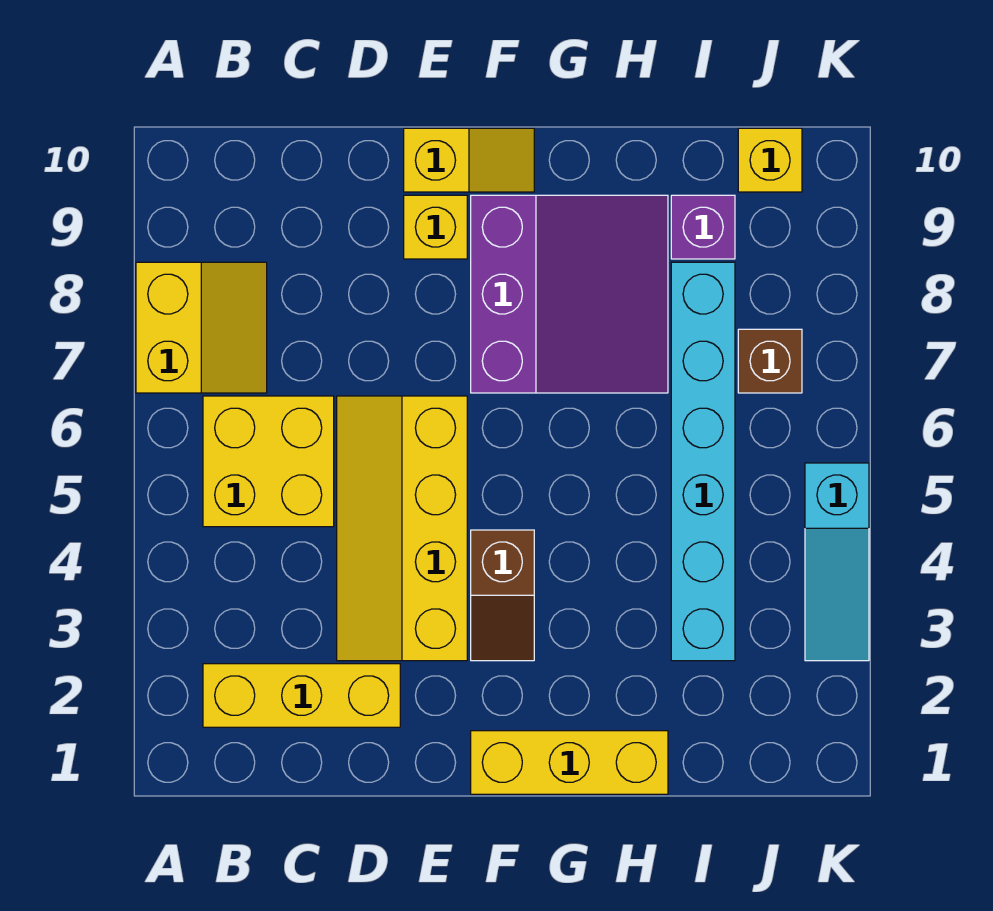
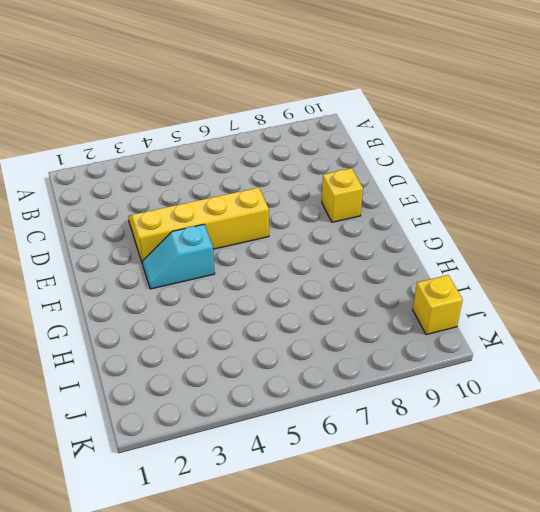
cyan slope F3:F4 level 1 top 4 -> brown slope F3:F4 level 1 top 4
none -> yellow slope A7:B8 level 1 top A
none -> yellow brick B2:D2 level 1
none -> yellow brick B5:C6 level 1

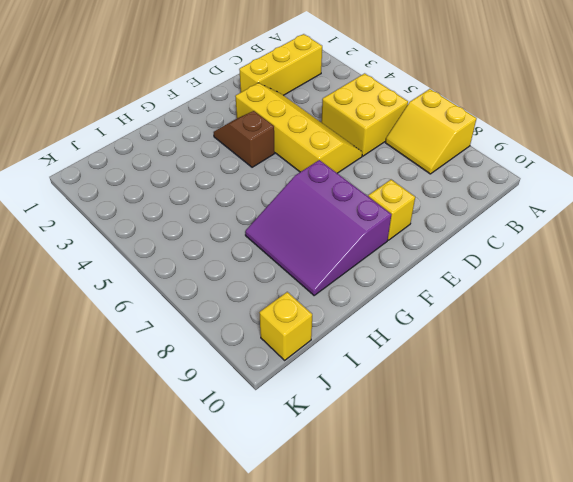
none -> yellow slope E10:F10 level 1 top E
none -> yellow brick F1:H1 level 1
none -> cyan brick I3:I8 level 1

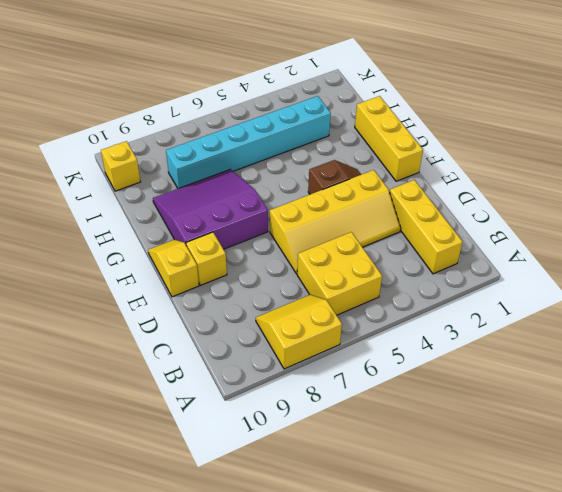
none -> purple brick I9 level 1
none -> brown brick J7 level 1
none -> cyan slope K3:K5 level 1 top 5

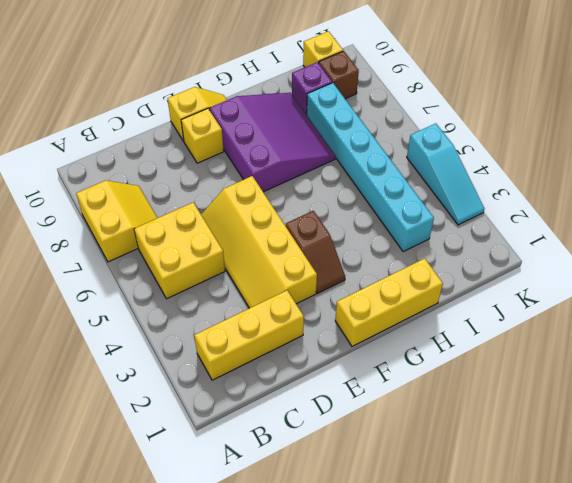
brown brick J9 level 1 -> brown brick J7 level 1

